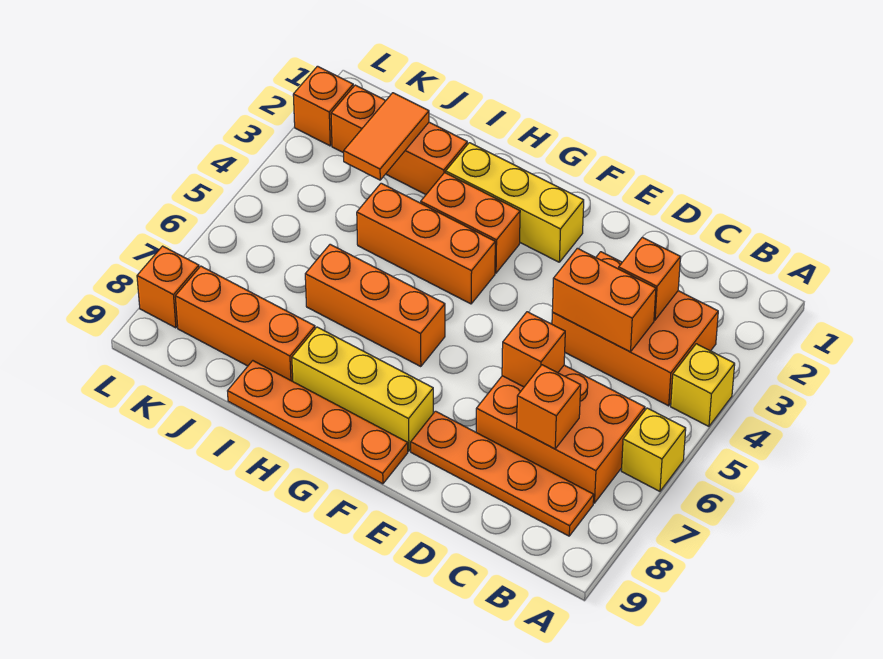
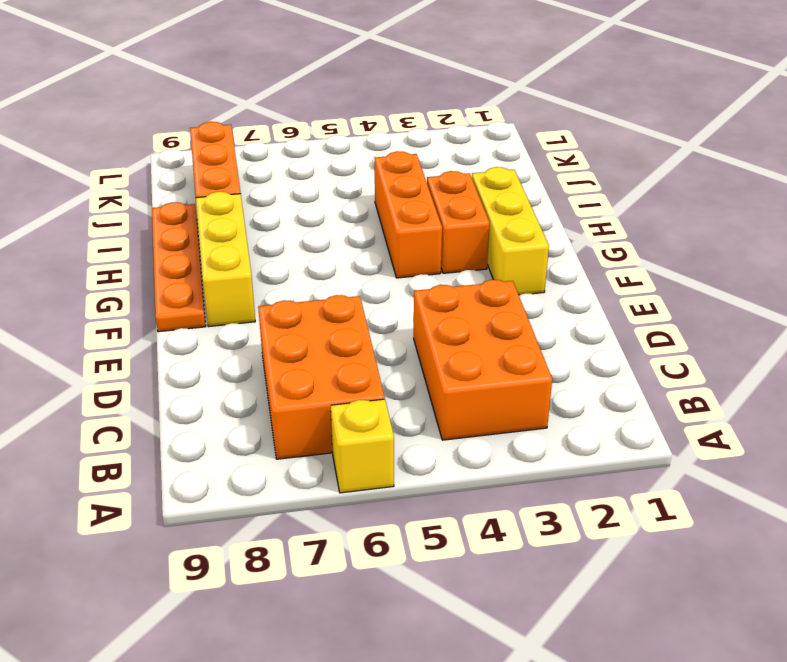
none -> yellow brick A4 level 1
none -> orange plate B8:E8 level 1
none -> orange brick G6:I6 level 1

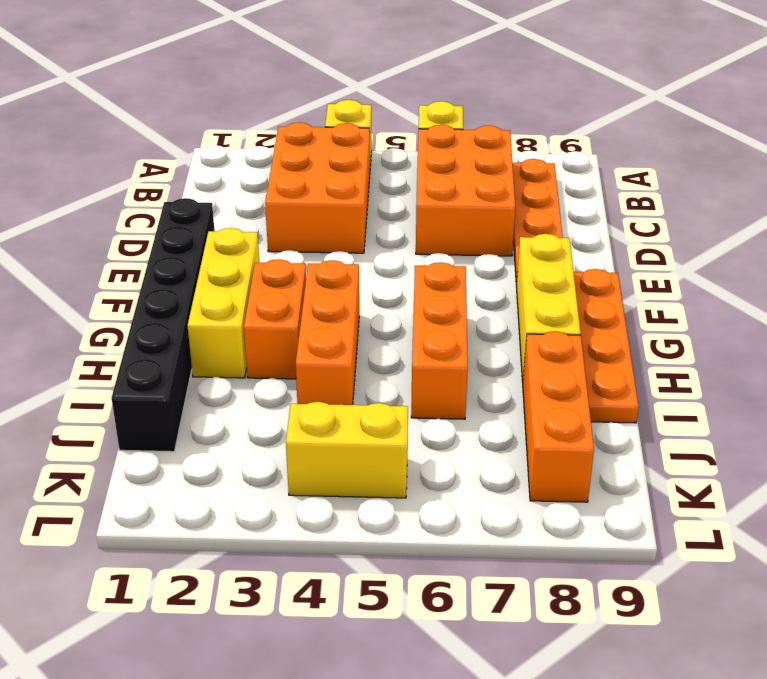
black brick E1:J1 level 1 -> none
yellow brick K4:K5 level 1 -> none
none -> orange brick I2:K2 level 1
none -> orange brick L2 level 1
none -> orange brick L8 level 1

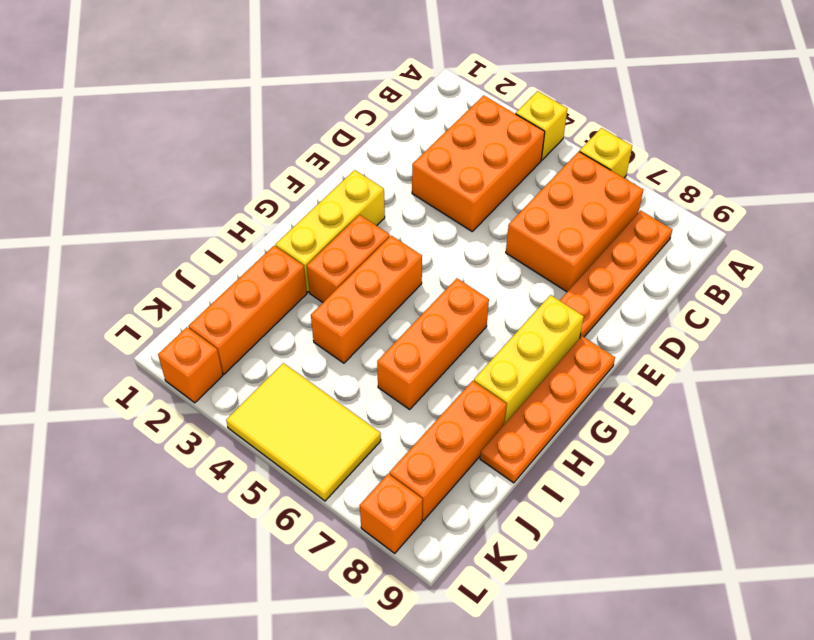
yellow tile K4:L6 level 1 -> none
none -> orange brick C3 level 2
none -> orange brick C4:D4 level 2
none -> orange brick C7 level 2

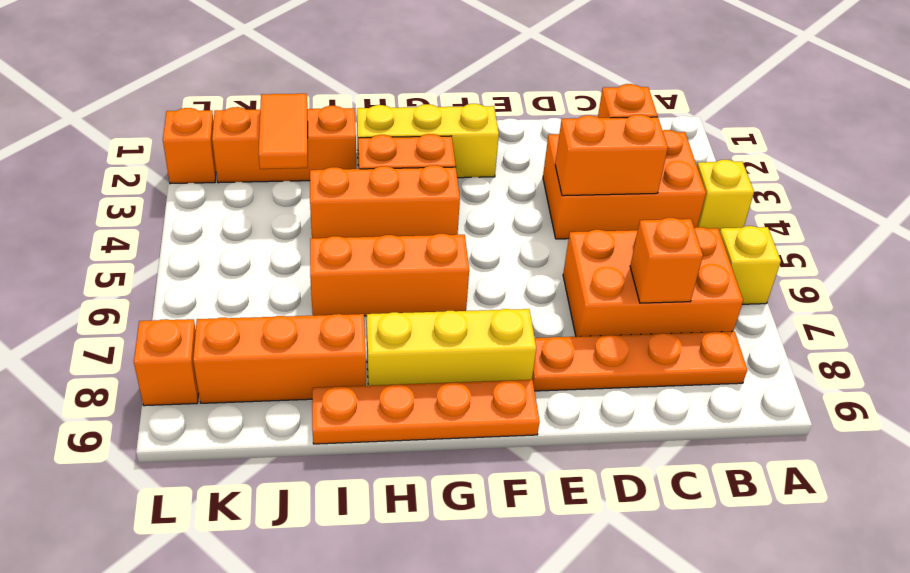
none -> orange brick D6 level 2

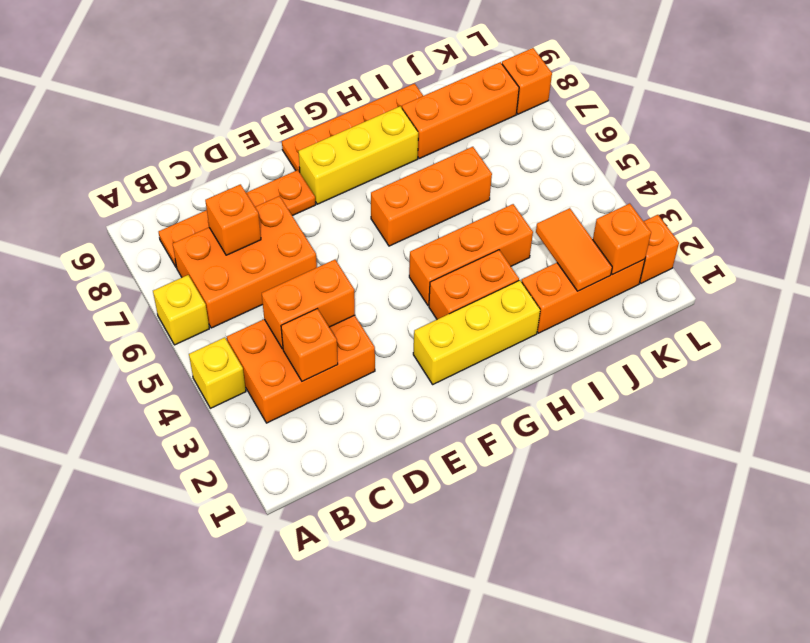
orange brick K2 level 2 -> orange brick D6 level 2

